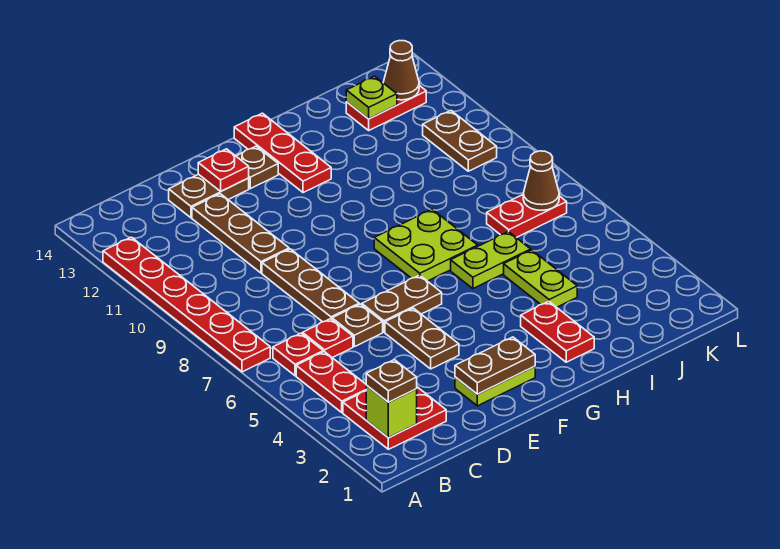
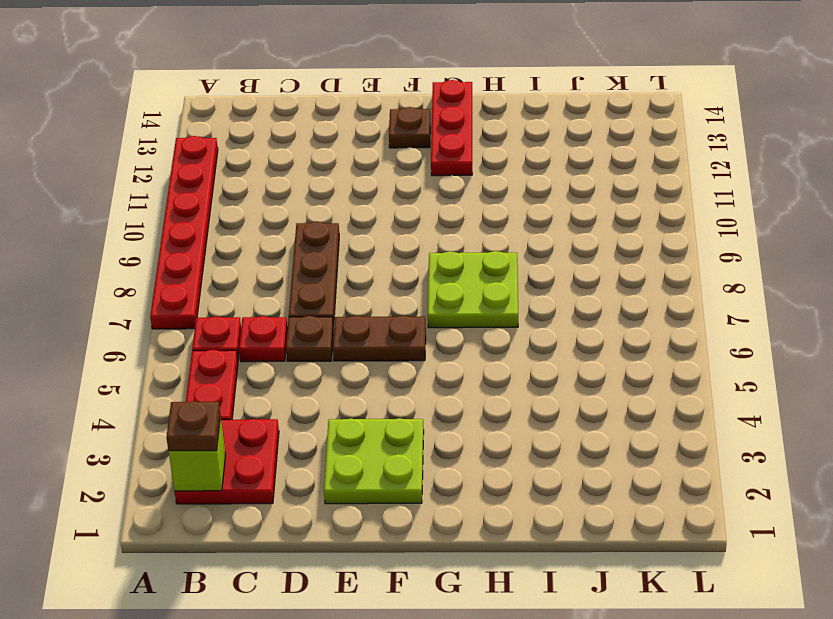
lime plate E2:F3 level 1 -> lime plate E2:F2 level 1
none -> brown plate D10:D12 level 1
none -> brown plate D13:E13 level 1
none -> brown plate E4:E5 level 1

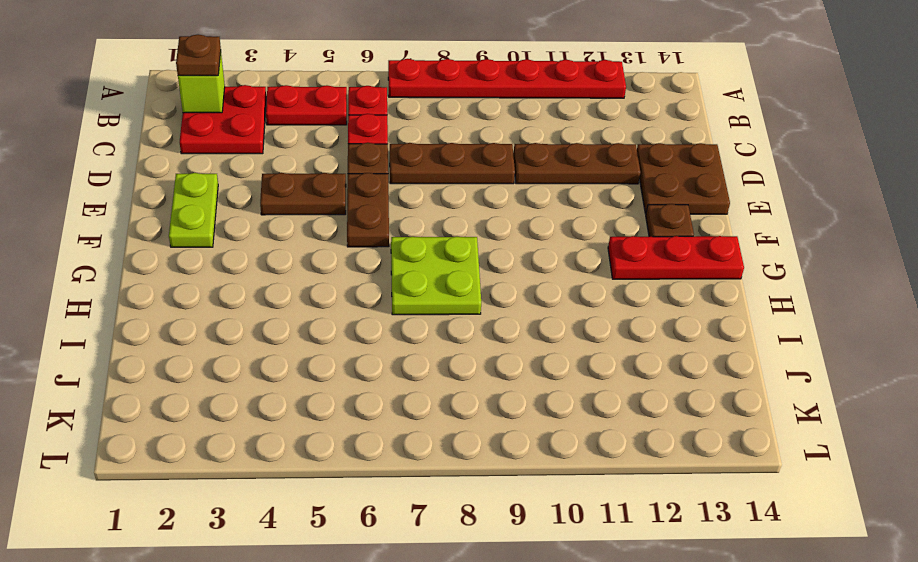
brown plate D13:E14 level 1 -> brown plate D13:E13 level 1
none -> red plate H2:H3 level 1
none -> lime plate H6:I6 level 1
none -> lime plate I4:I5 level 1

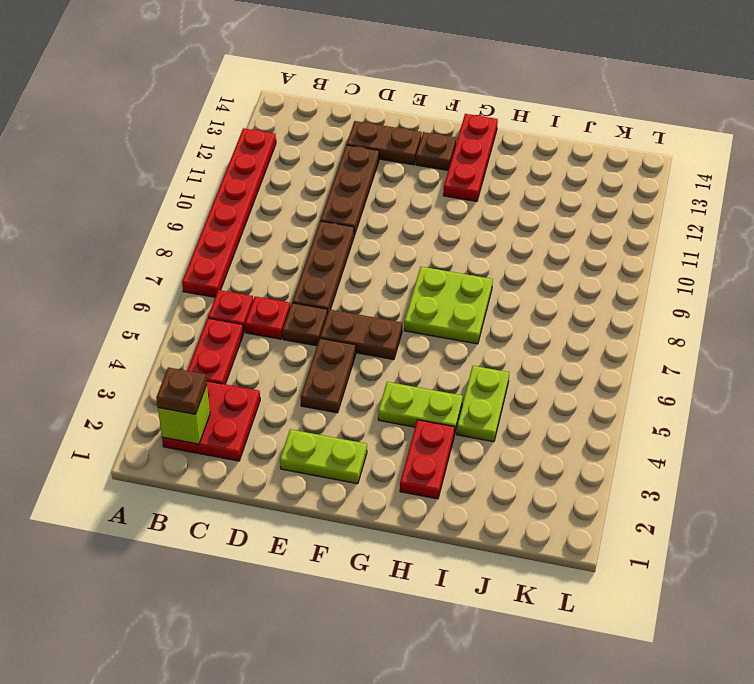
lime plate G4:H4 level 1 -> lime plate H6:I6 level 1
none -> red plate J7:K7 level 1
none -> red plate J13:K13 level 1
none -> brown plate K10:K11 level 1

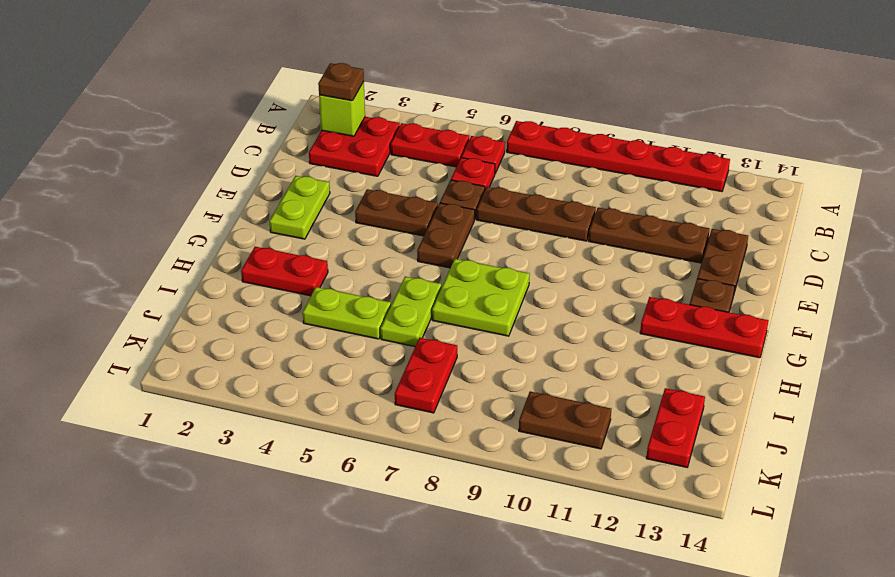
none -> brown plate E2:F2 level 2
none -> red plate E13 level 2
none -> lime plate J13 level 2

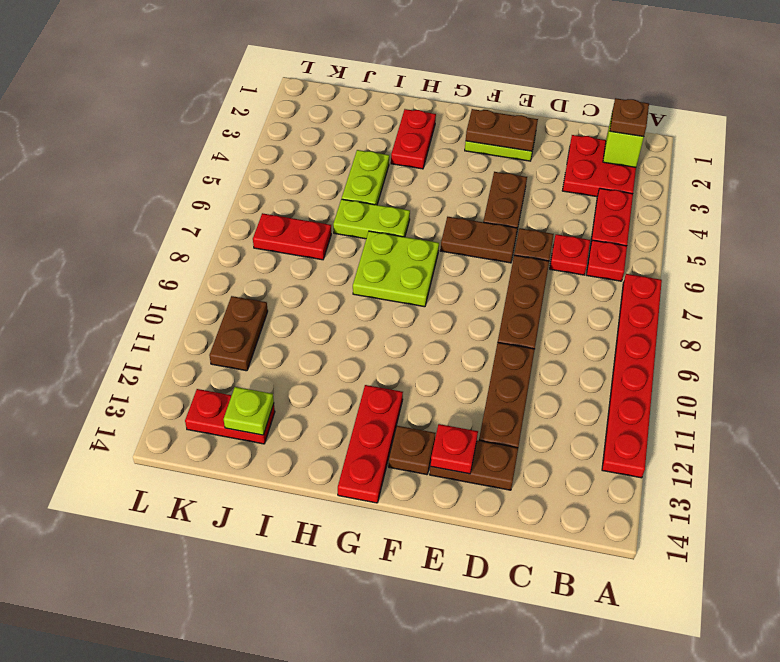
none -> brown cone K7 level 2
none -> brown cone K13 level 2

